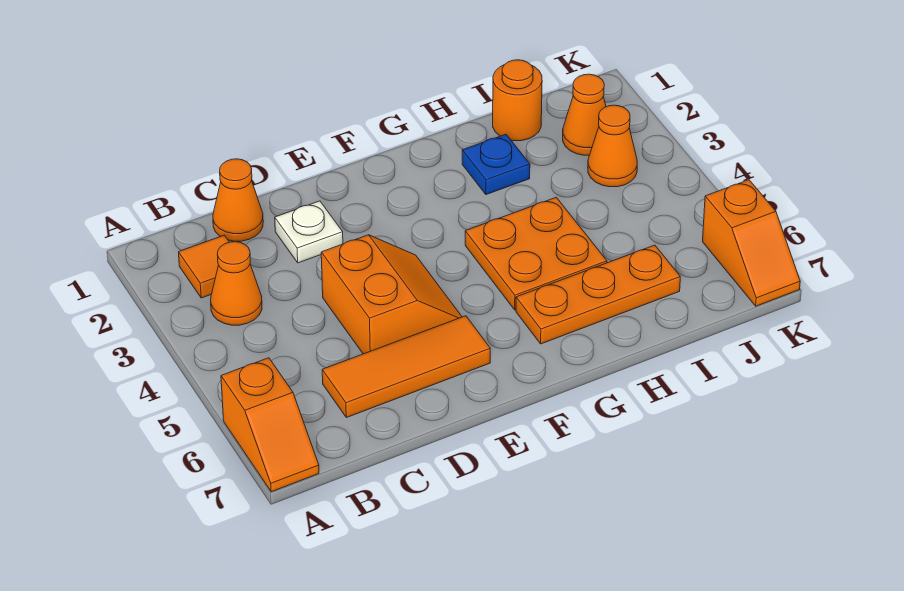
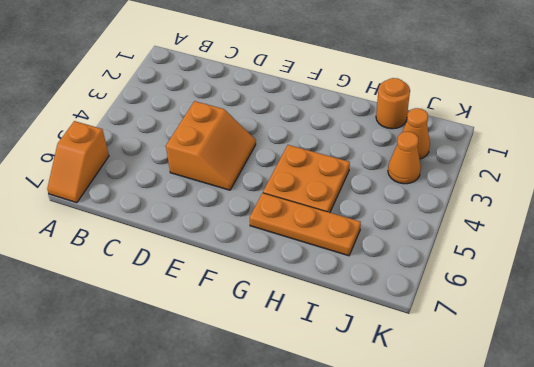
none -> orange tile B2 level 1
none -> orange cone B3 level 1
none -> orange cone C1 level 1

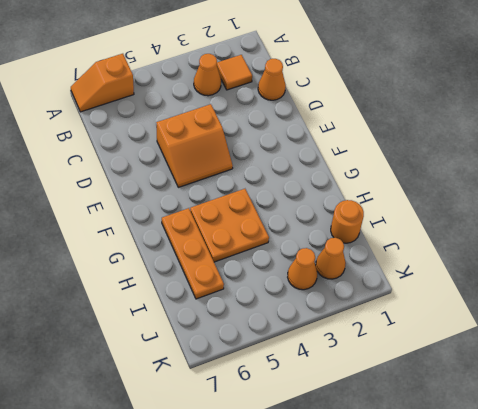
none -> orange tile C6:E6 level 1
none -> white plate D2 level 1
none -> blue plate H2 level 1

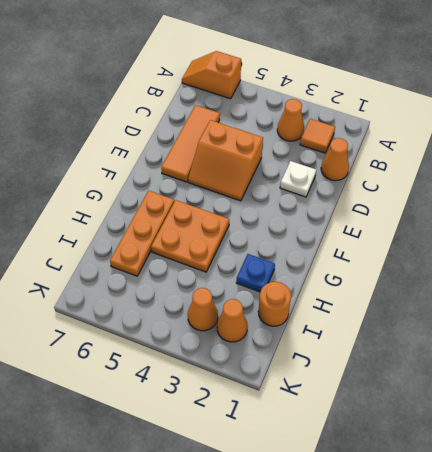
none -> orange slope K6:K7 level 1 top 6

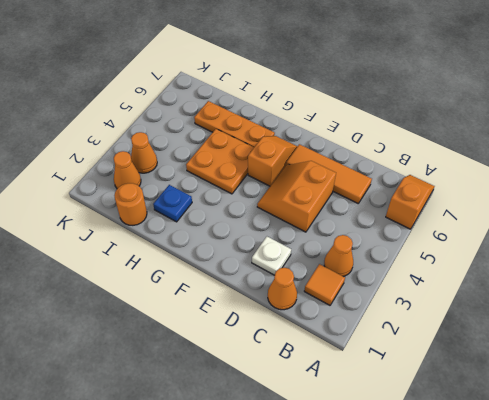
orange slope F5:F6 level 1 top 5 -> orange slope K6:K7 level 1 top 6

